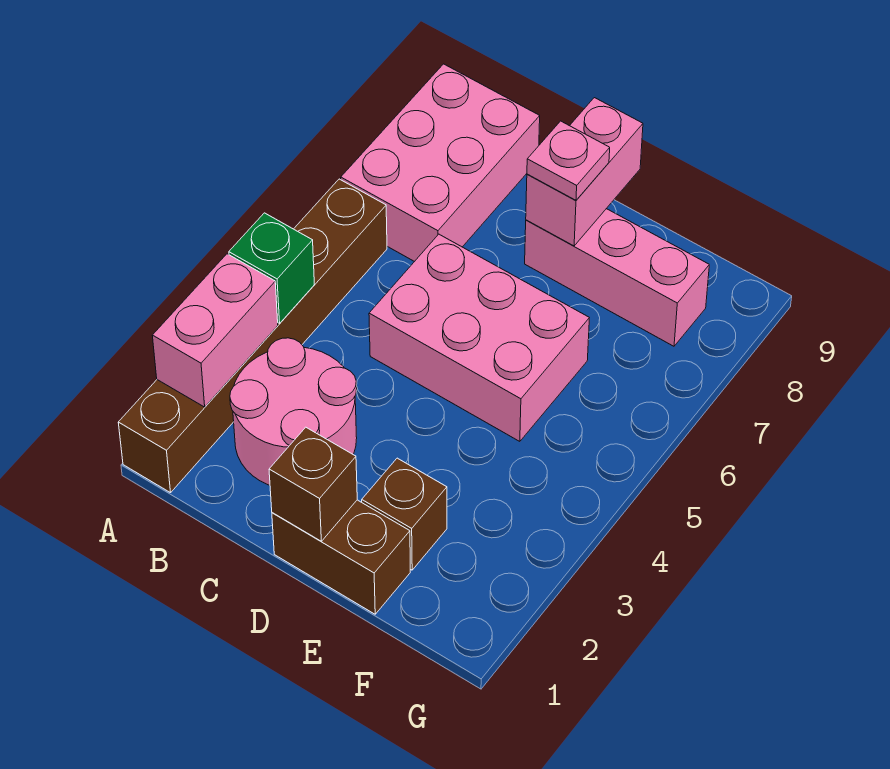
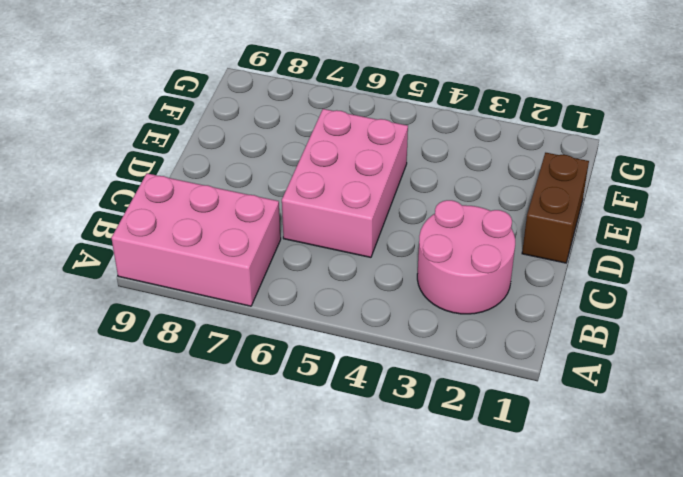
none -> brown brick A1:A6 level 1
none -> pink brick D8:F8 level 1
none -> brown brick E2 level 1

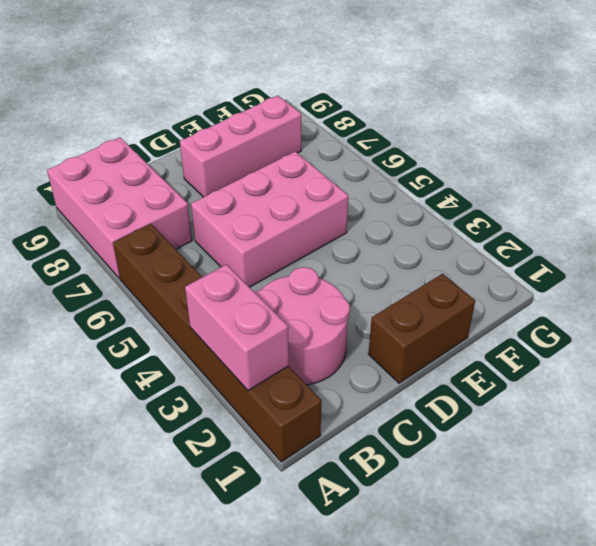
none -> brown brick E2 level 1
none -> green brick A4 level 2
none -> brown brick D1 level 2

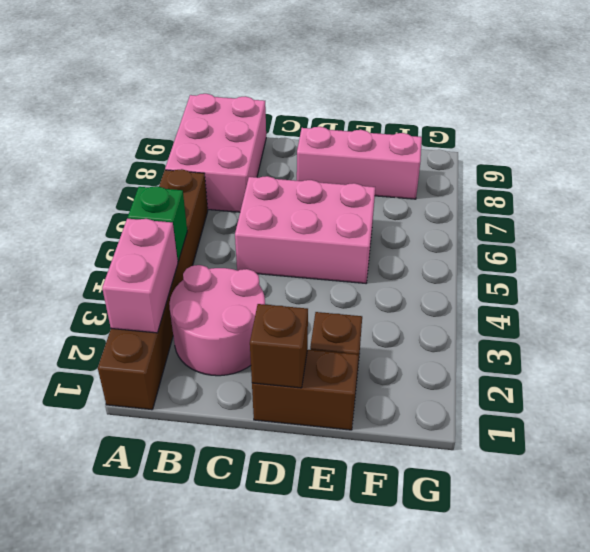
none -> pink brick D8:D9 level 2
none -> pink plate D8 level 3

